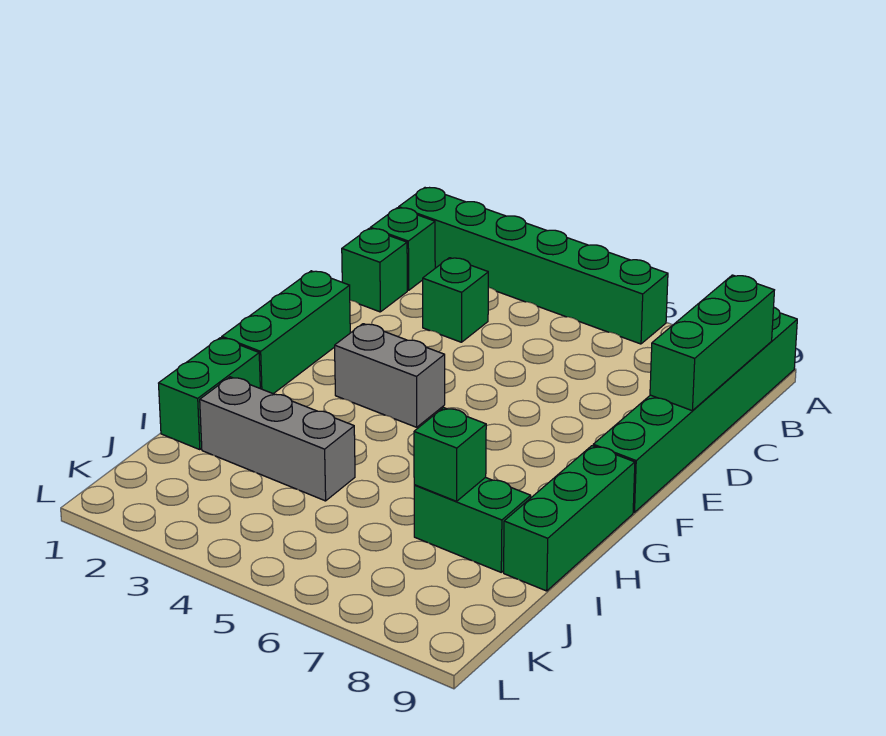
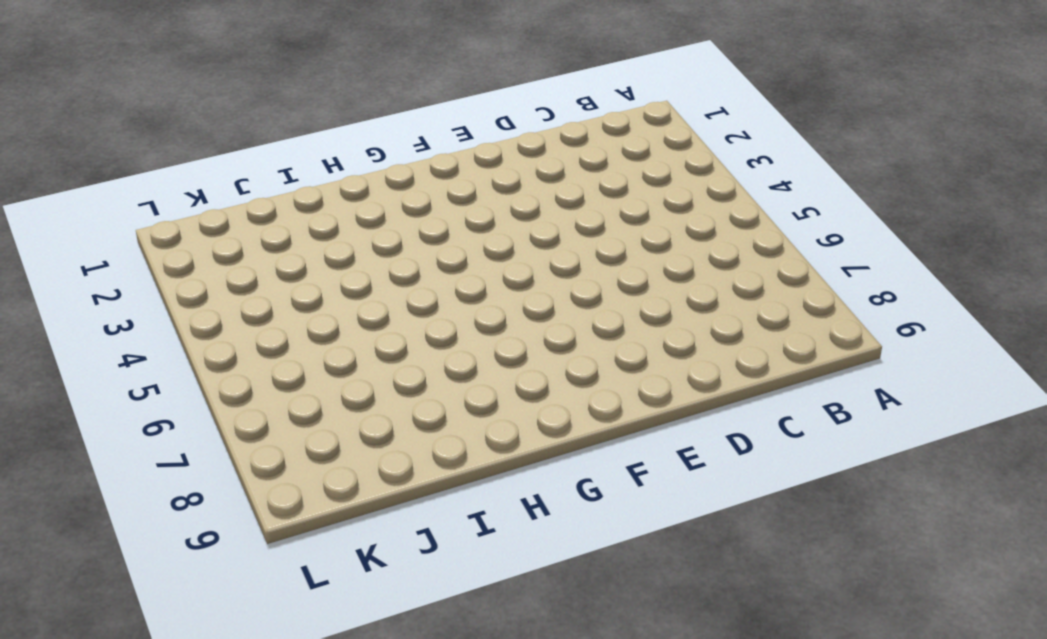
none -> green brick A1:A6 level 1
none -> green brick A9:F9 level 1
none -> green brick B1 level 1

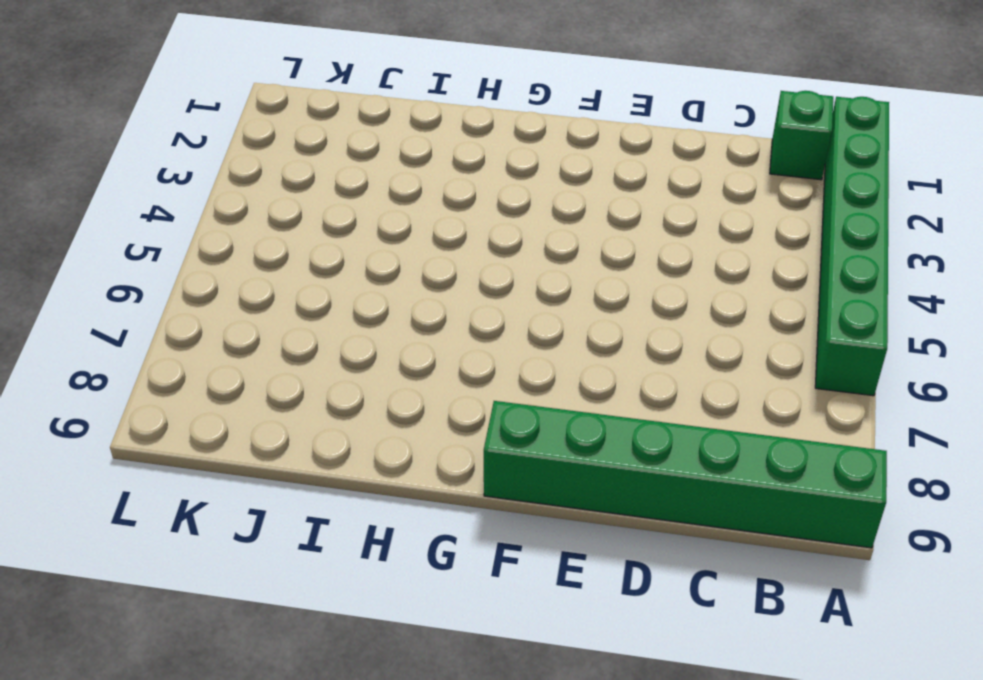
none -> green brick C1 level 1
none -> green brick C3 level 1
none -> green brick E1:G1 level 1

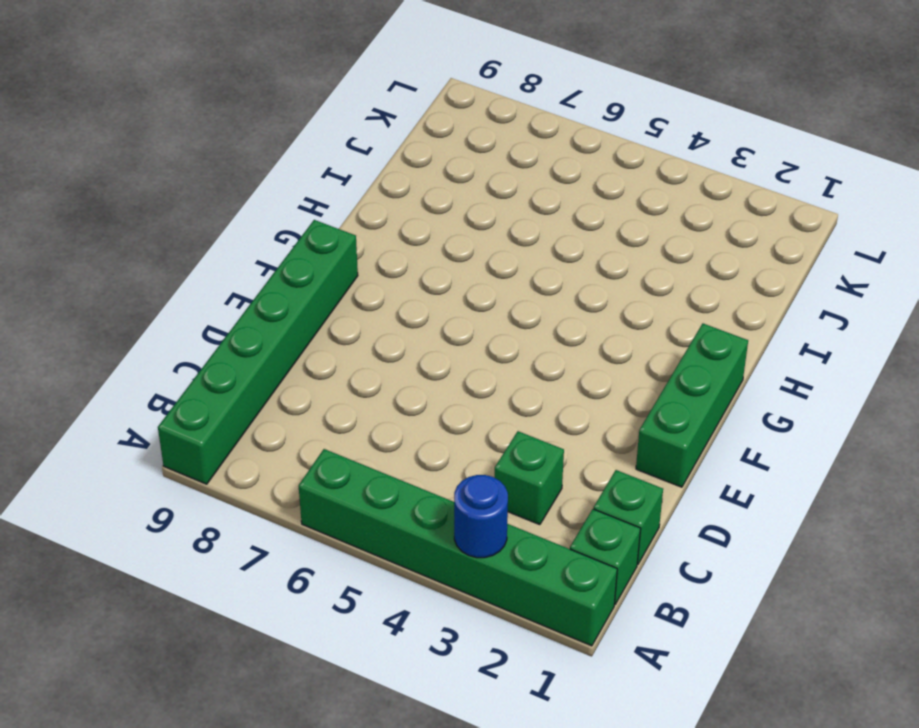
blue round brick A3 level 2 -> none
none -> grey brick F3:F4 level 1
none -> green brick G9:I9 level 1
none -> green brick H1:I1 level 1

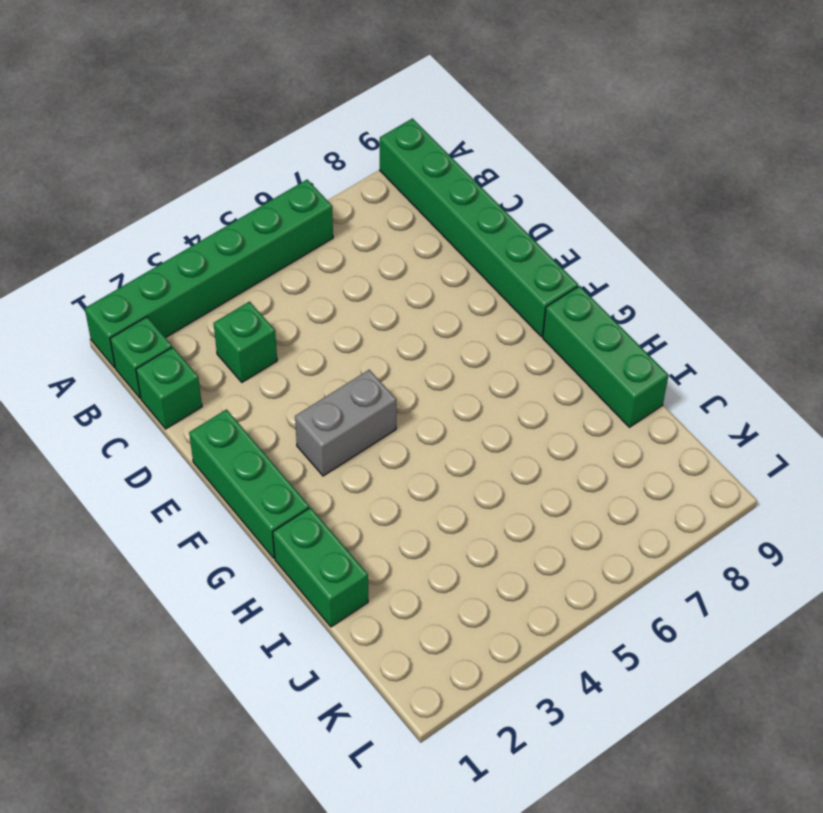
none -> grey brick I2:I4 level 1
none -> green brick I7:I8 level 1
none -> green brick B9:D9 level 2

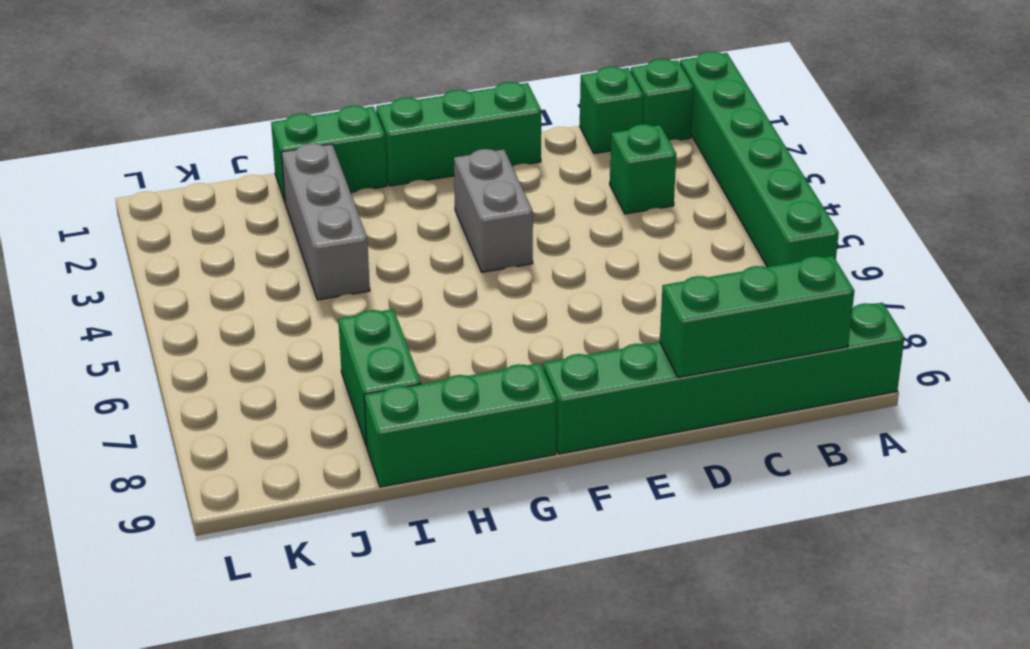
none -> green brick I7 level 2

